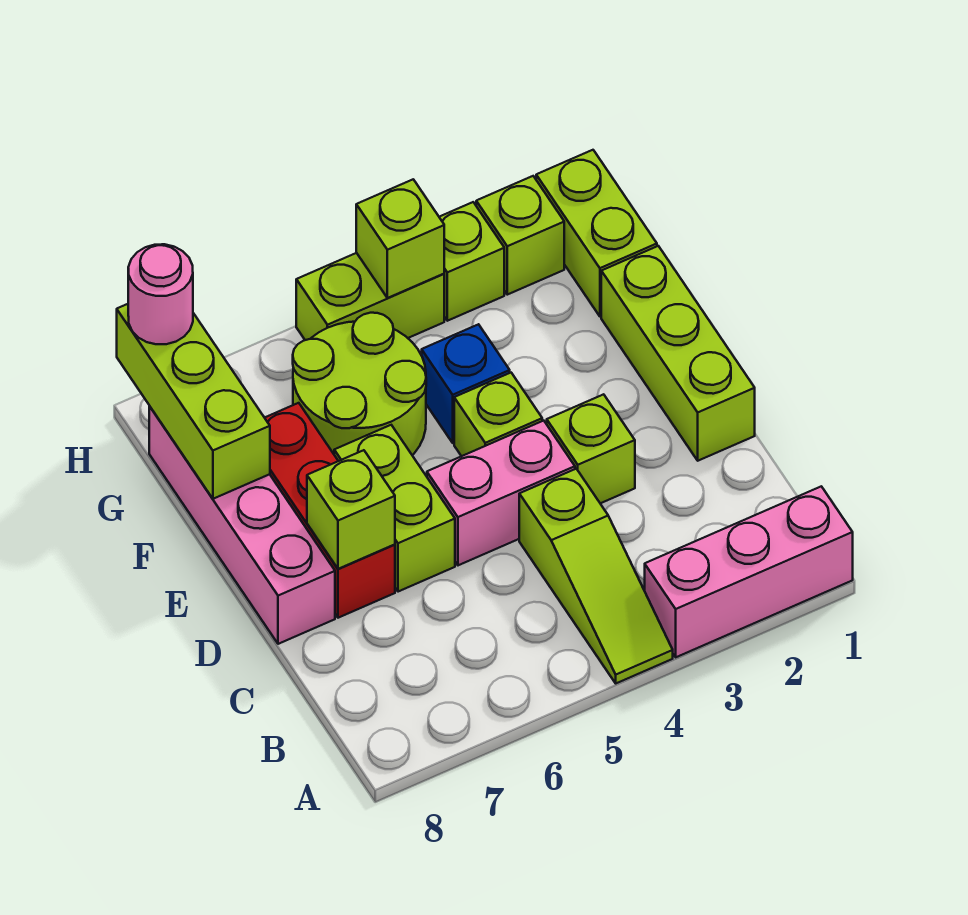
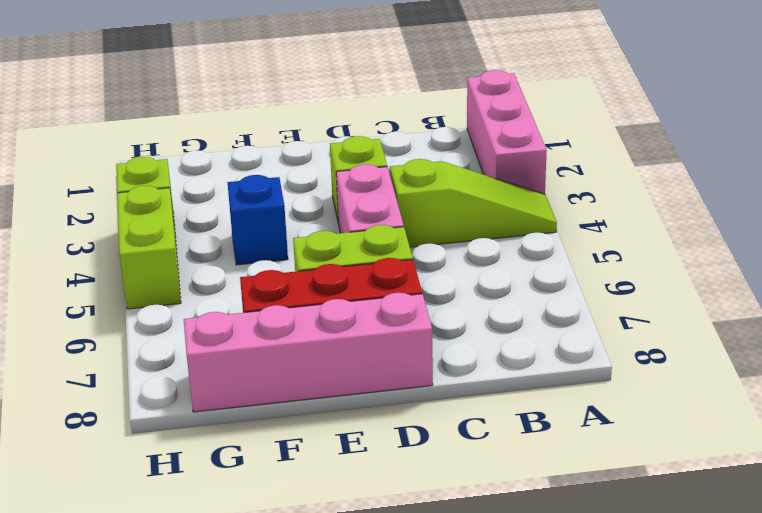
none -> lime brick D1:F1 level 1
none -> lime brick E4 level 1
none -> lime round brick F5:G6 level 1

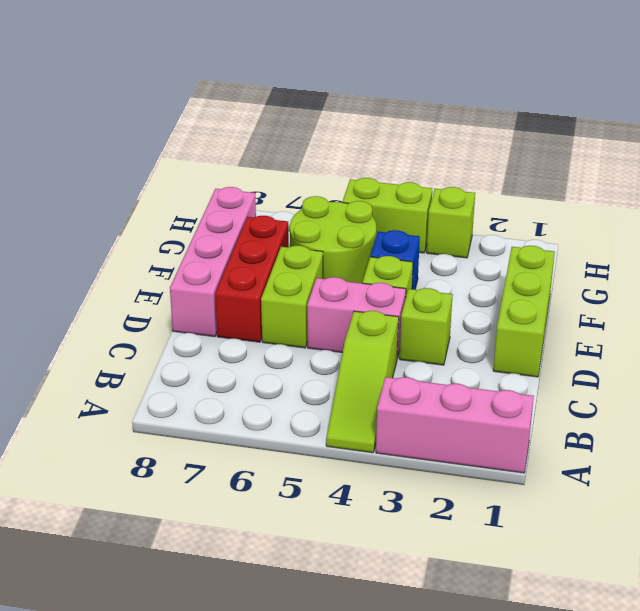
none -> lime brick G1:H1 level 1
none -> lime brick H2 level 1
none -> lime brick D7 level 2

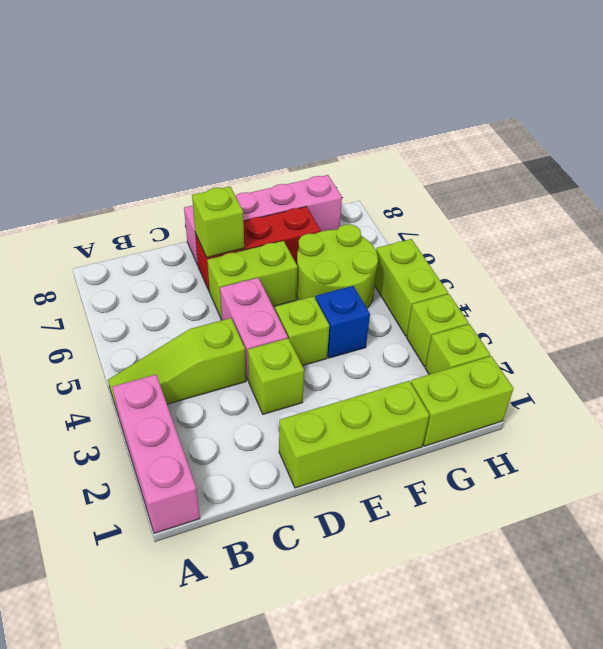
none -> lime brick F8:H8 level 2
none -> lime brick H4 level 2
none -> pink round brick H8 level 3

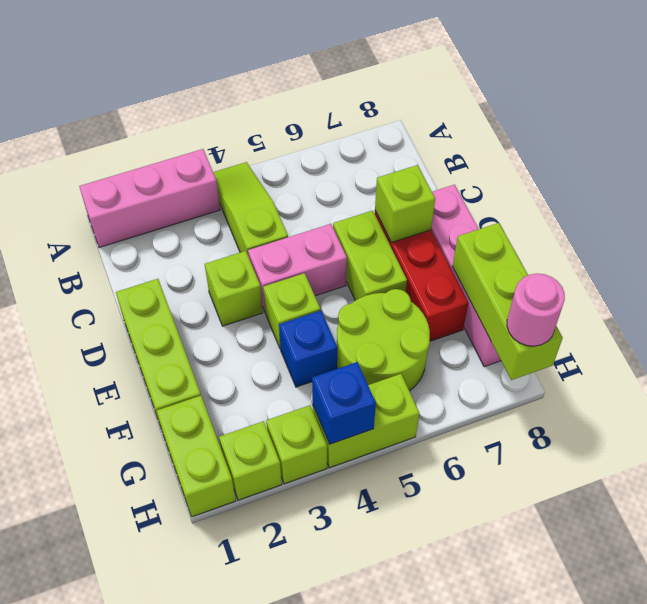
blue brick H4 level 2 -> lime brick H4 level 2

